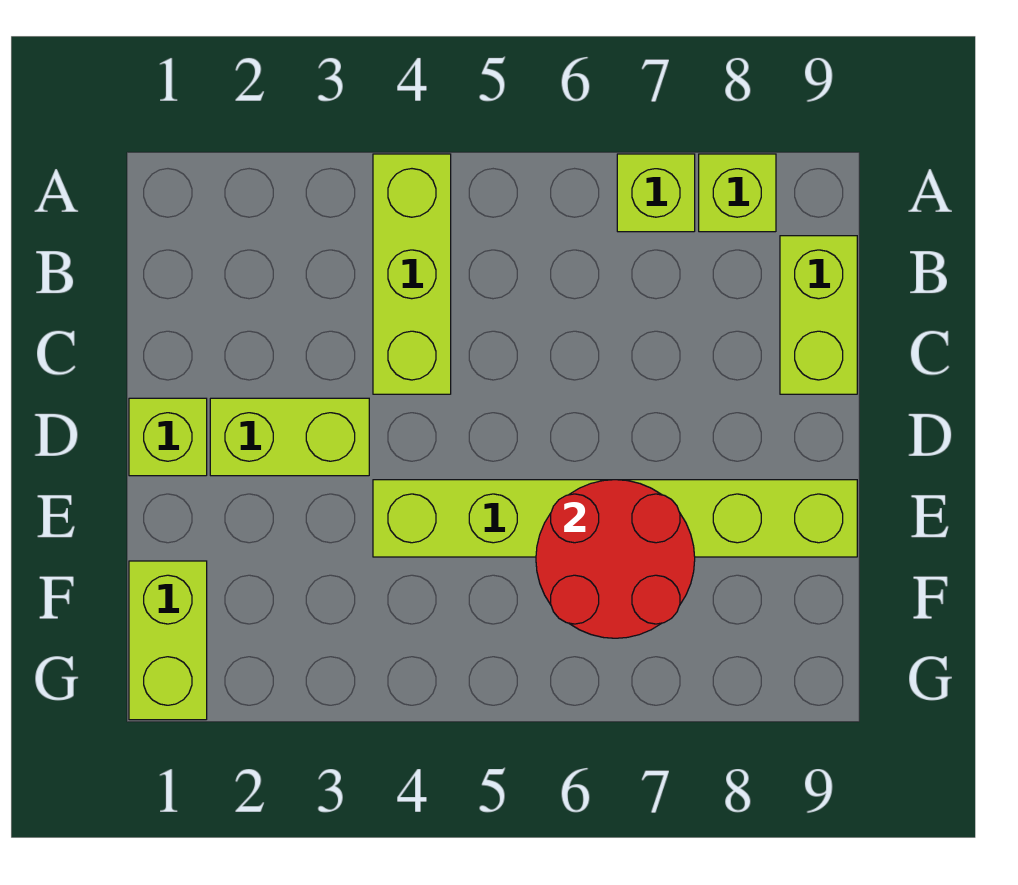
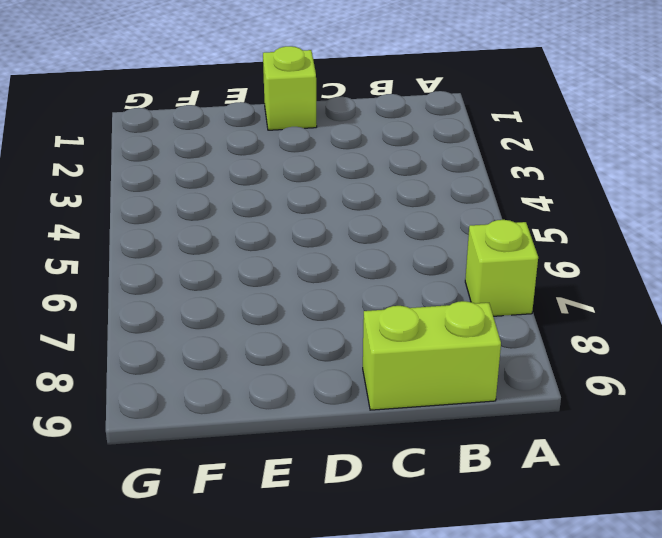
none -> lime brick A4:C4 level 1
none -> lime brick A8 level 1

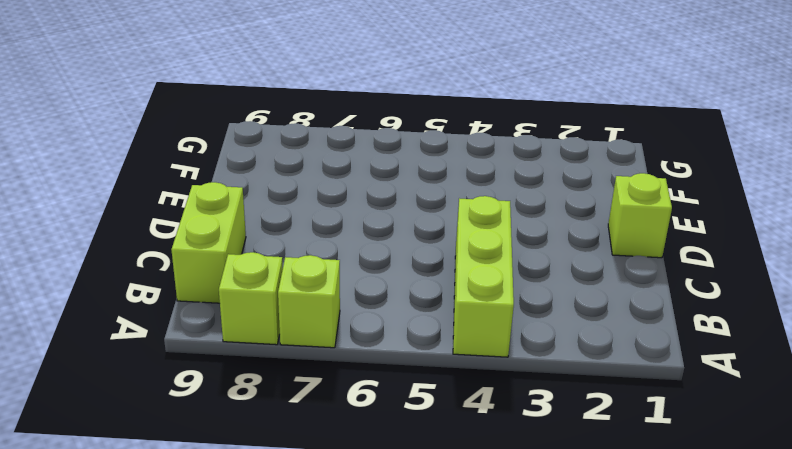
none -> lime brick D2:D3 level 1
none -> lime brick E4:E9 level 1

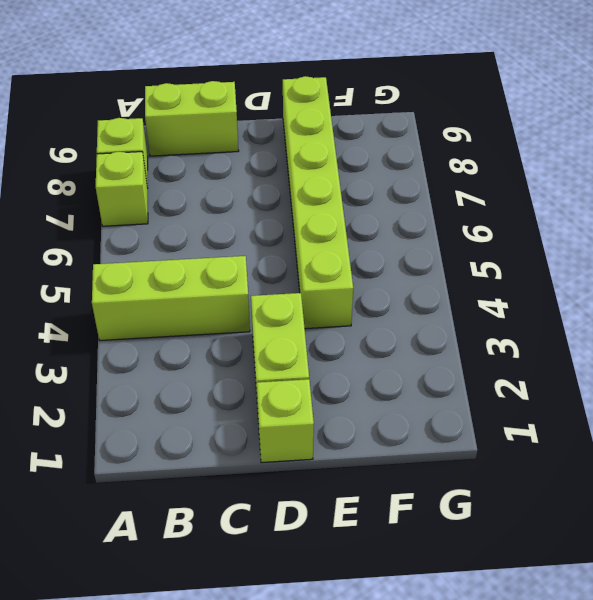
none -> lime brick F1:G1 level 1
none -> red round brick E6:F7 level 2

